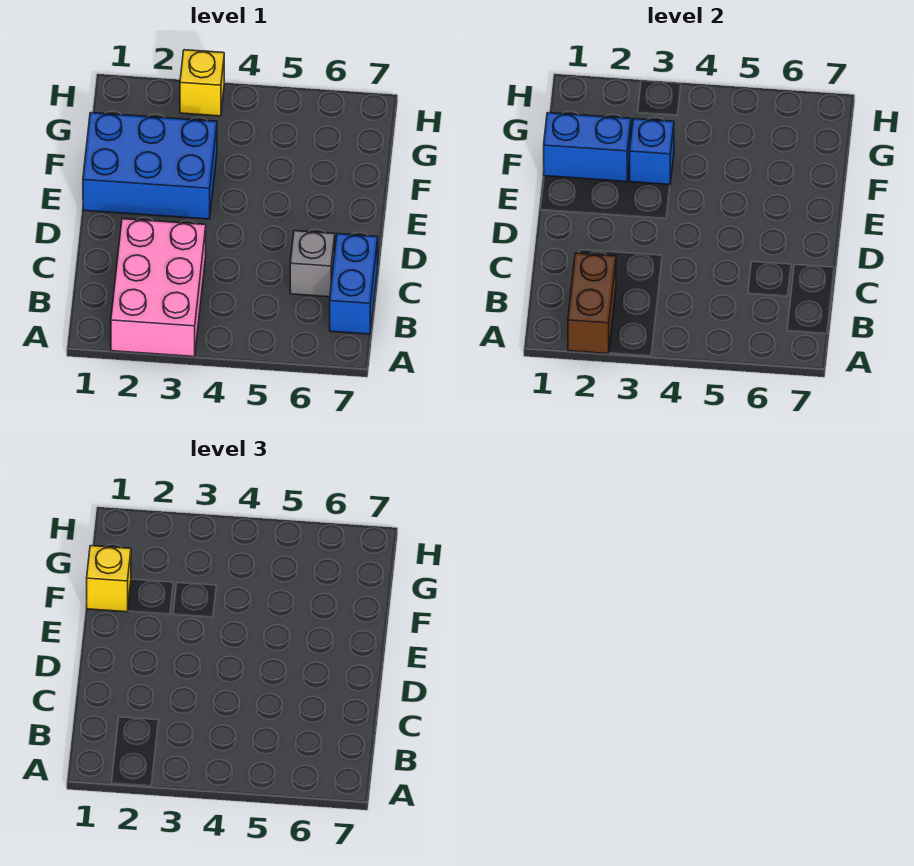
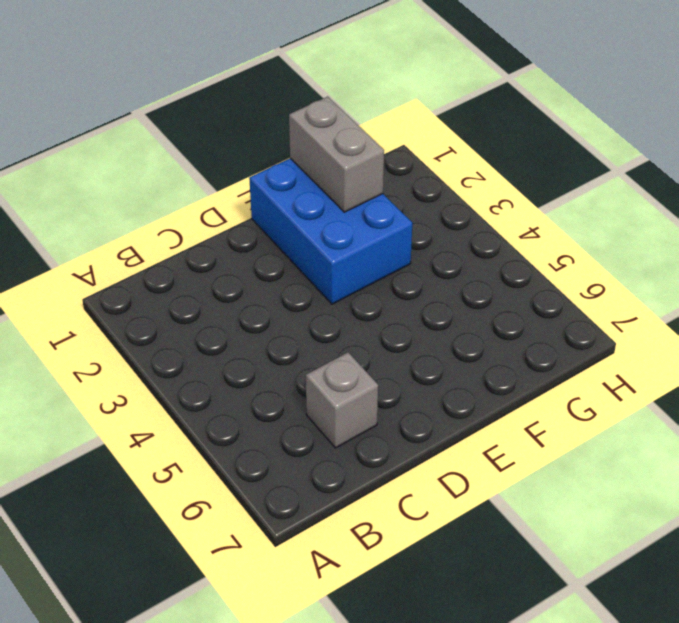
grey brick F1:F2 level 2 -> blue brick F1:F2 level 2
none -> pink brick A2:C3 level 1
none -> blue brick B7:C7 level 1

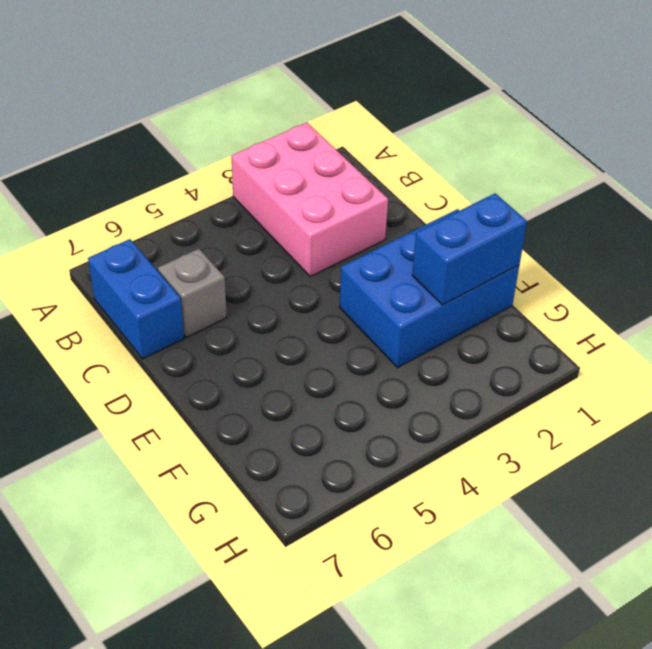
none -> yellow brick H3 level 1
none -> brown brick A2:B2 level 2

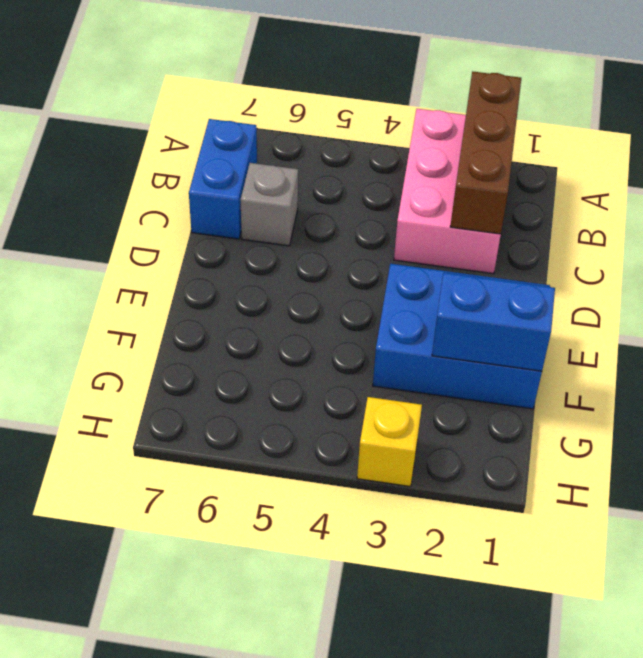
brown brick A2:C2 level 2 -> brown brick A2:B2 level 2
none -> blue brick F3 level 2
none -> yellow brick F1 level 3

